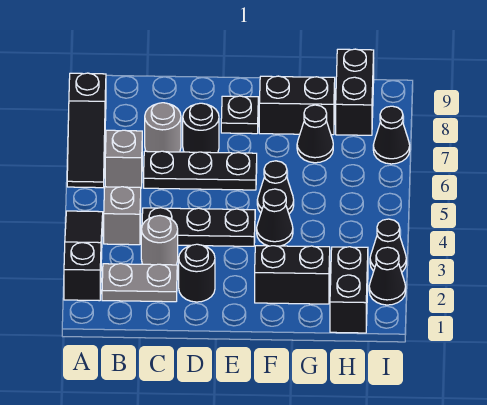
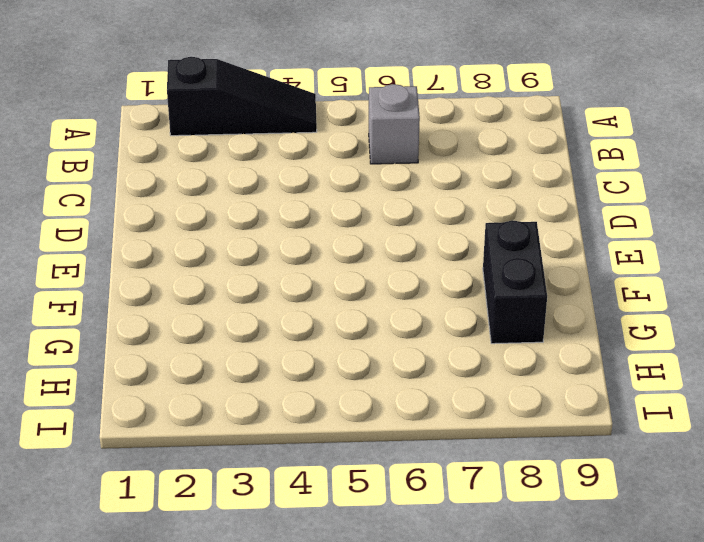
none -> black slope A6:A8 level 1 top 8
none -> grey plate B2:C2 level 1
none -> grey brick B4 level 1

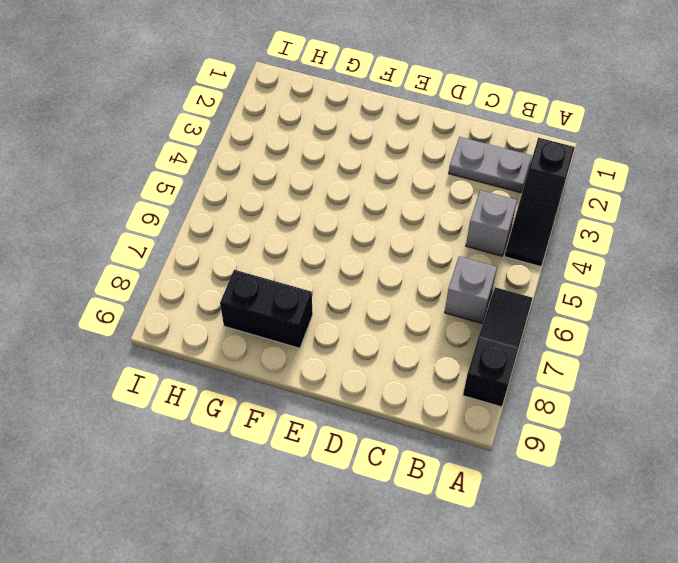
none -> grey round brick C3 level 1
none -> black plate C4:E4 level 1
none -> black plate C6:E6 level 1

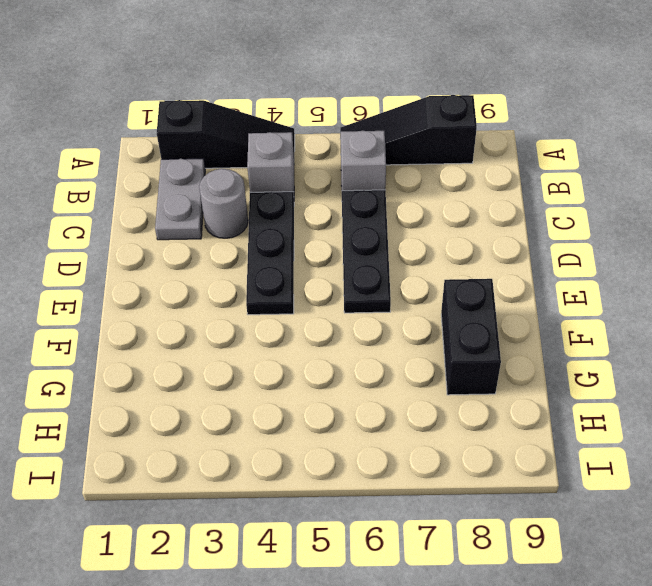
none -> grey round brick C7 level 1
none -> black round brick D2 level 1
none -> black round brick D7 level 1

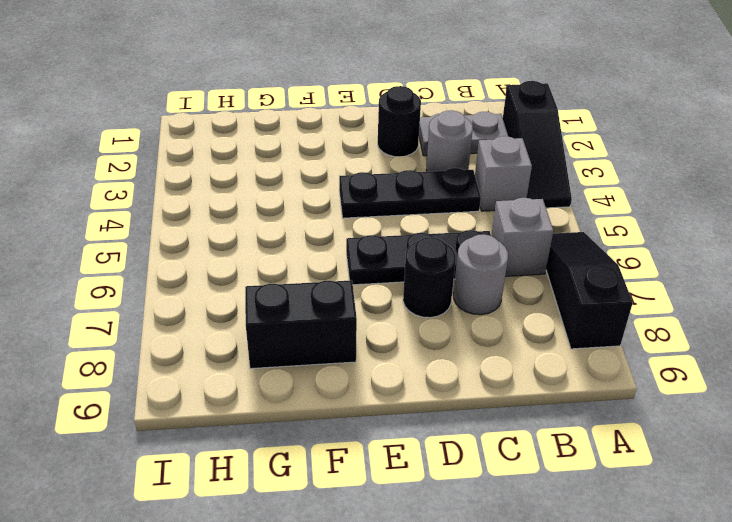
none -> black plate E8 level 1
none -> black brick F2:G2 level 1
none -> black cone F4 level 1

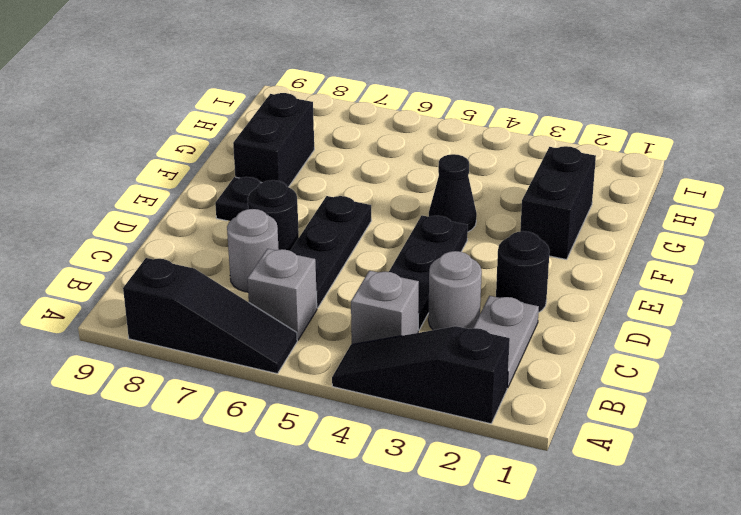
none -> black cone F5 level 1
none -> black cone G7 level 1
none -> black brick H1:H2 level 1

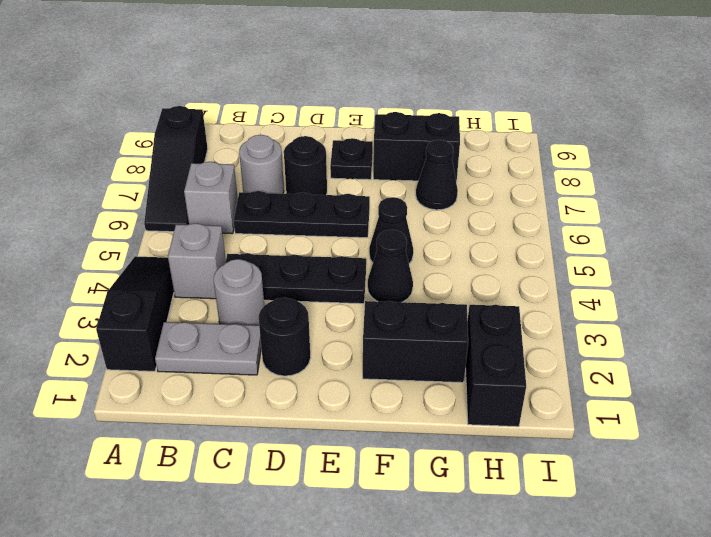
none -> black brick H8:H9 level 1
none -> black cone I2 level 1
none -> black cone I3 level 1

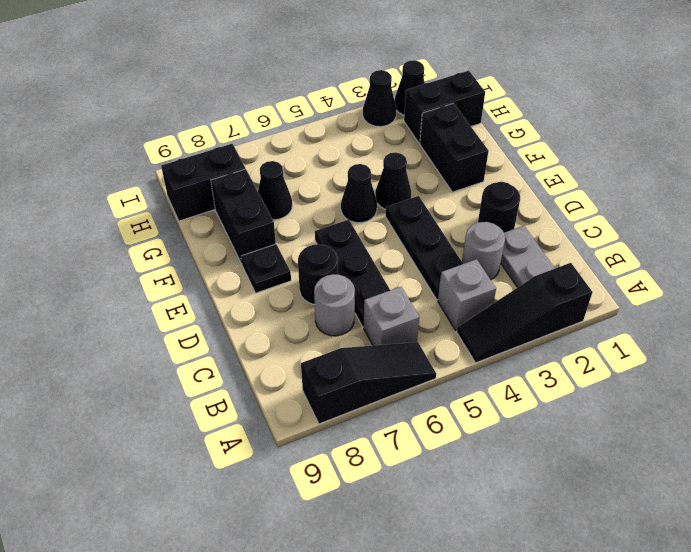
none -> black cone I7 level 1

